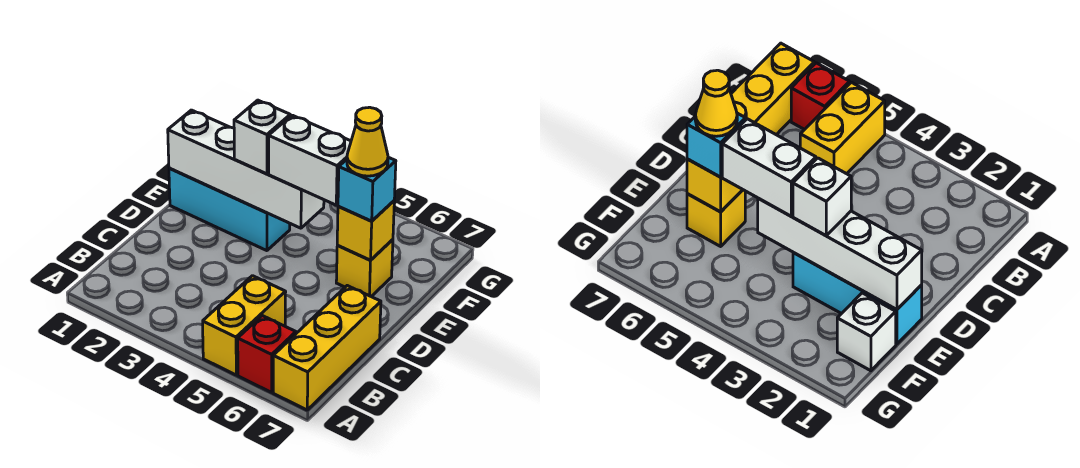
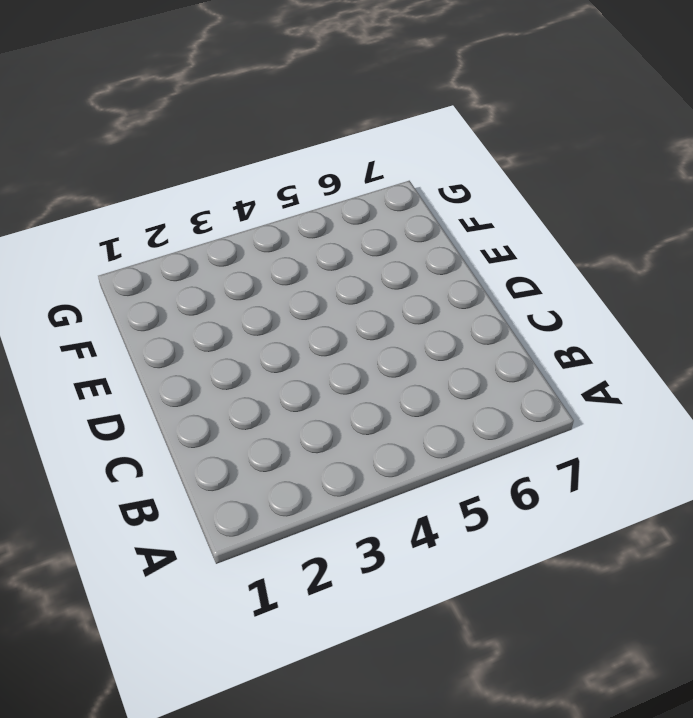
none -> yellow brick A5:B5 level 1
none -> red brick A6 level 1
none -> yellow brick A7:C7 level 1

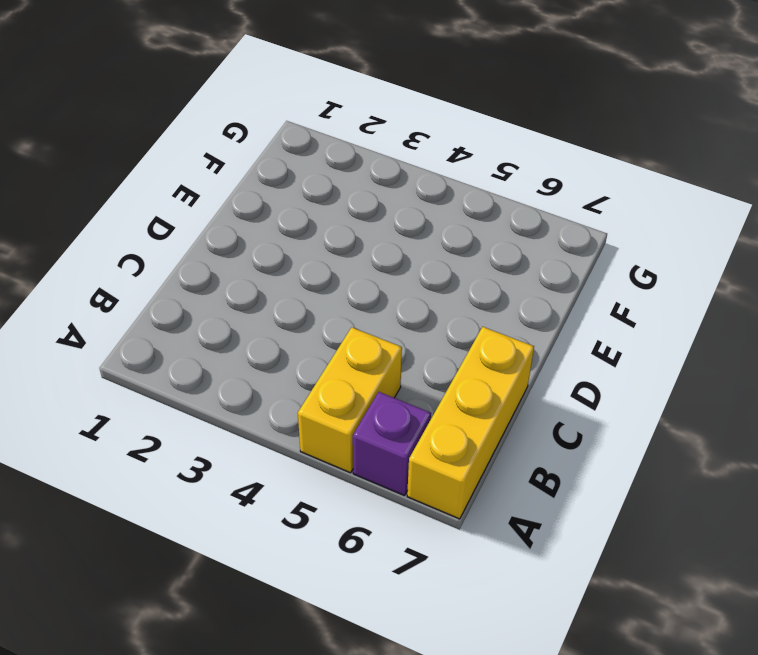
purple brick A6 level 1 -> red brick A6 level 1
none -> cyan brick E1:E3 level 1
none -> yellow brick E6 level 1
none -> white brick F1 level 1

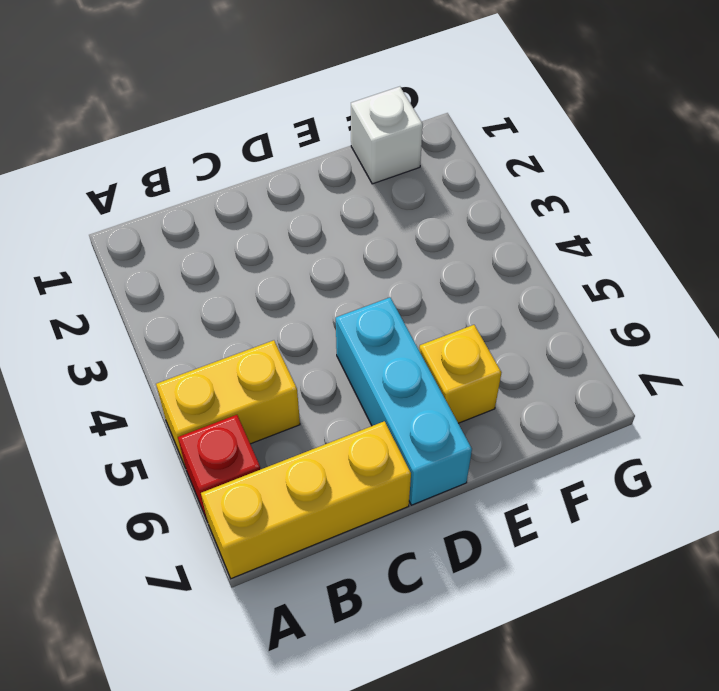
cyan brick D5:D7 level 1 -> cyan brick E1:E3 level 1
none -> white brick E1:E4 level 2
none -> yellow brick E6 level 2
none -> white brick E3 level 3

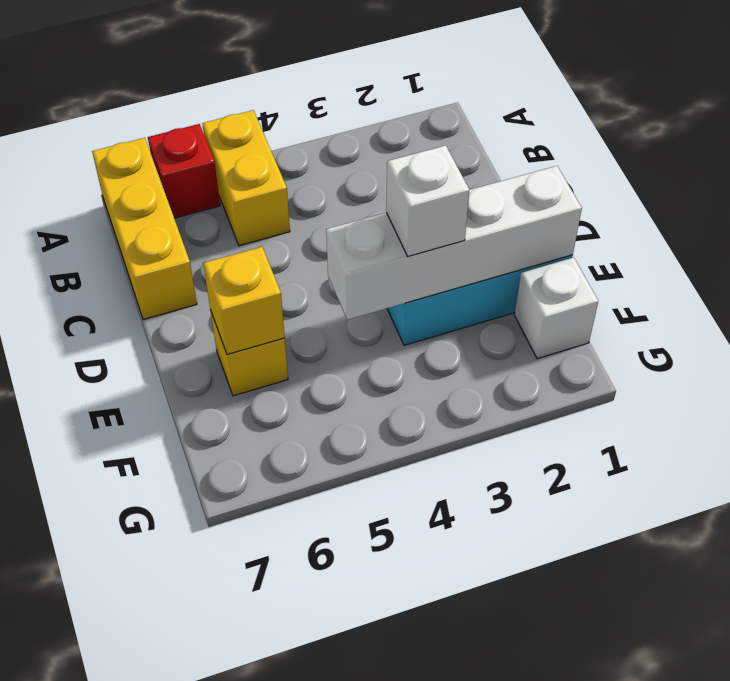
none -> white brick E4:E5 level 3
none -> cyan brick E6 level 3
none -> yellow cone E6 level 4

